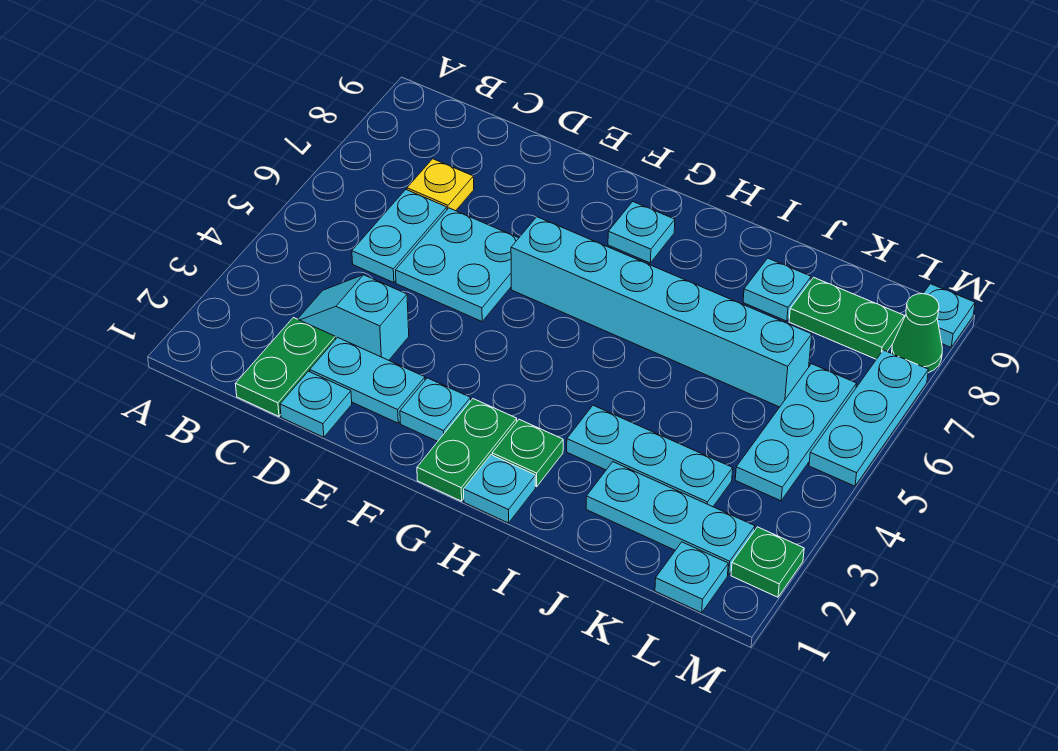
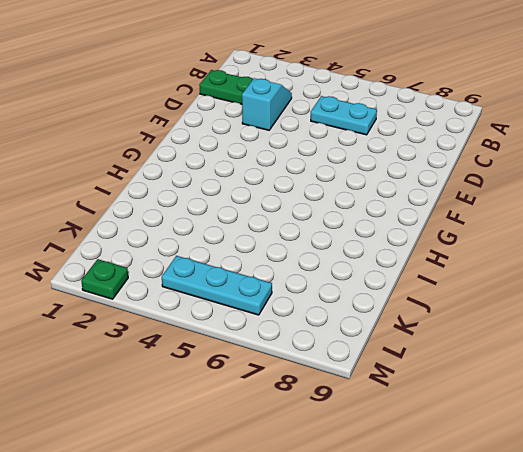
none -> yellow plate C7 level 1
none -> cyan plate D1 level 1
none -> cyan plate D2:E2 level 1

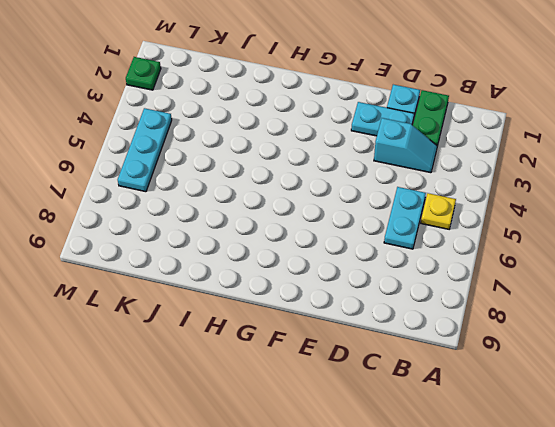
yellow plate B5 level 1 -> yellow plate C7 level 1
none -> cyan plate D5:E6 level 1
none -> cyan plate F2 level 1
none -> cyan brick F6:K6 level 1

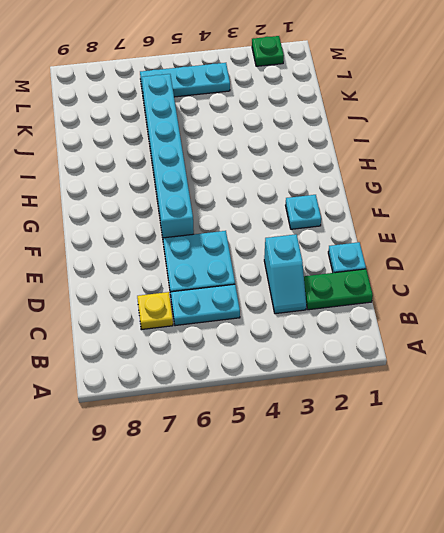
none -> cyan plate D2:E2 level 1
none -> green plate G1:G2 level 1
none -> cyan plate G8 level 1

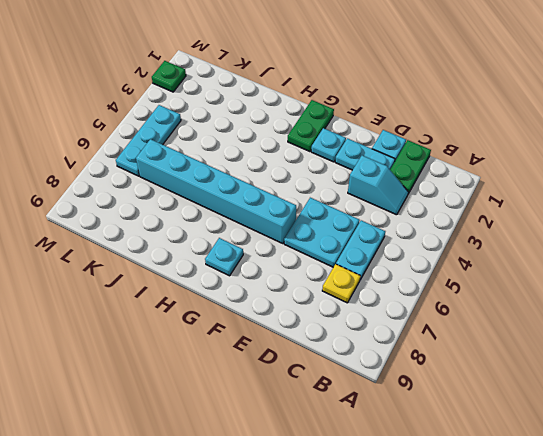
none -> cyan plate H1 level 1
none -> green plate H2 level 1
none -> cyan plate I3:K3 level 1

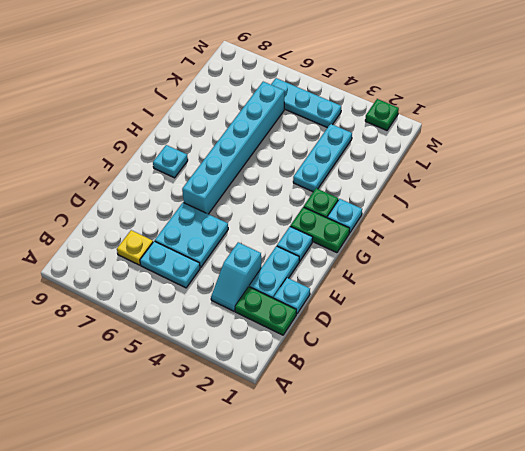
none -> cyan plate J2:L2 level 1
none -> cyan plate J8 level 1
none -> green plate K8:L8 level 1

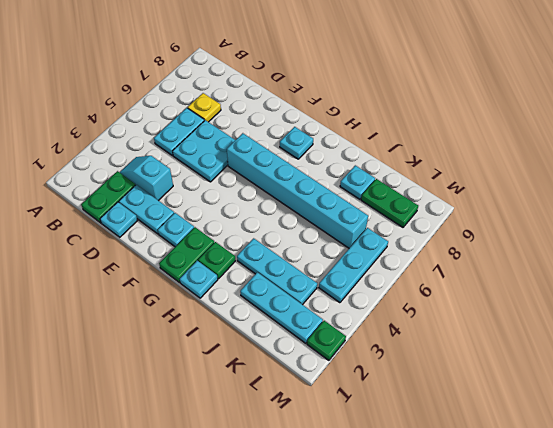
none -> cyan plate L1 level 1
none -> cyan plate M5:M7 level 1
none -> green cone M8 level 1

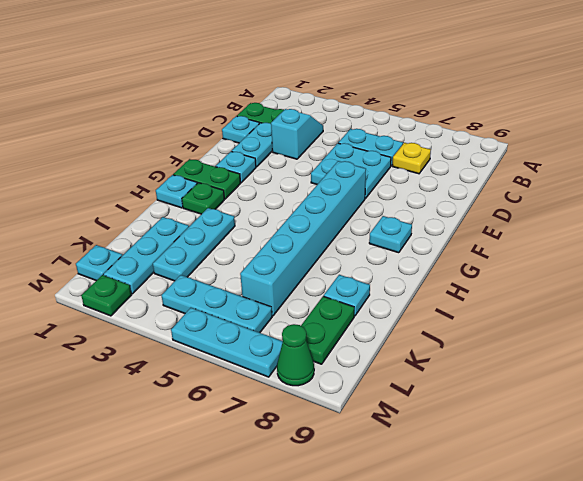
none -> cyan plate M9 level 1

